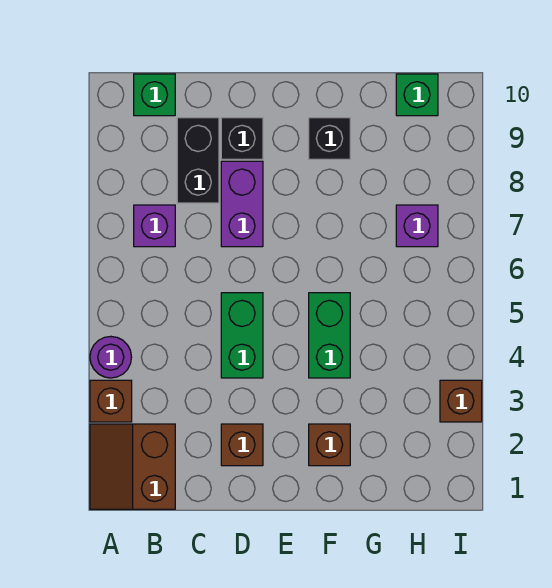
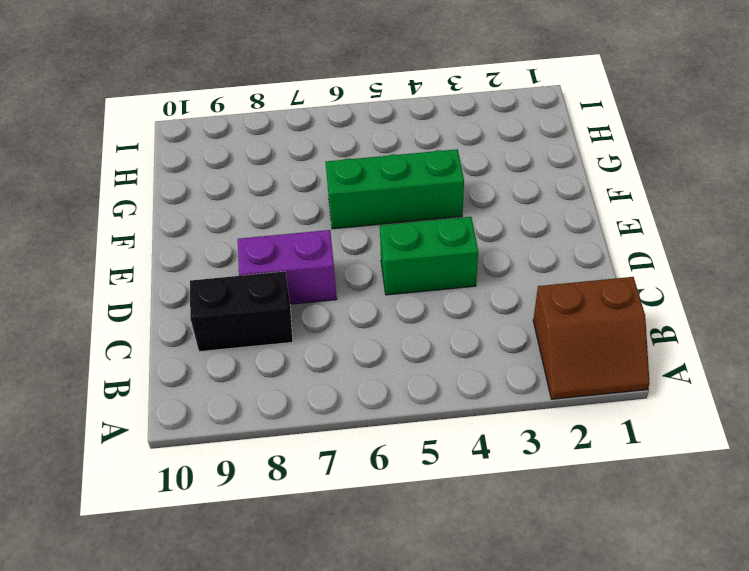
green brick F4:F6 level 1 -> green brick F4:F5 level 1
none -> brown brick A3 level 1
none -> purple round brick A4 level 1
none -> purple brick B7 level 1

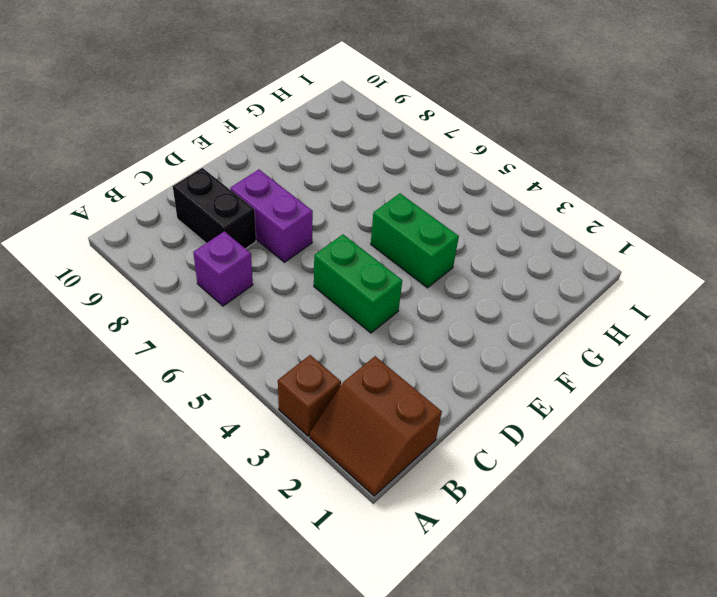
none -> purple round brick A4 level 1
none -> green brick B10 level 1
none -> brown brick D2 level 1

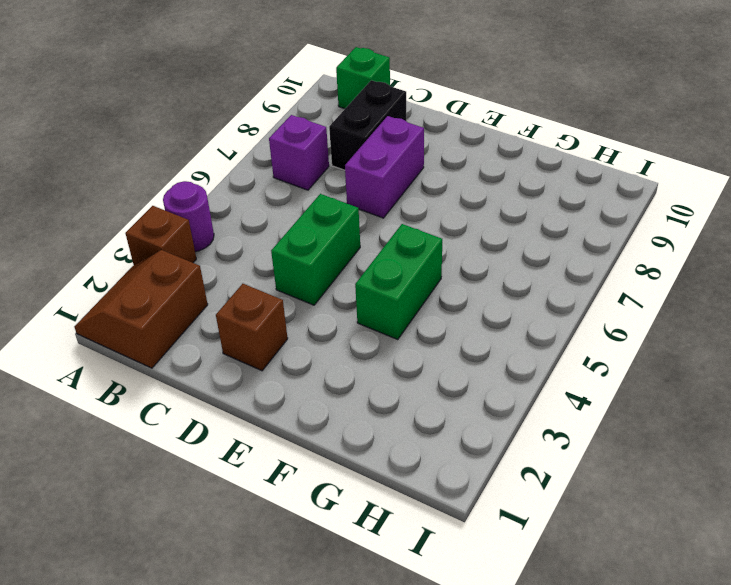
none -> black brick D9 level 1
none -> brown brick F2 level 1
none -> black brick F9 level 1

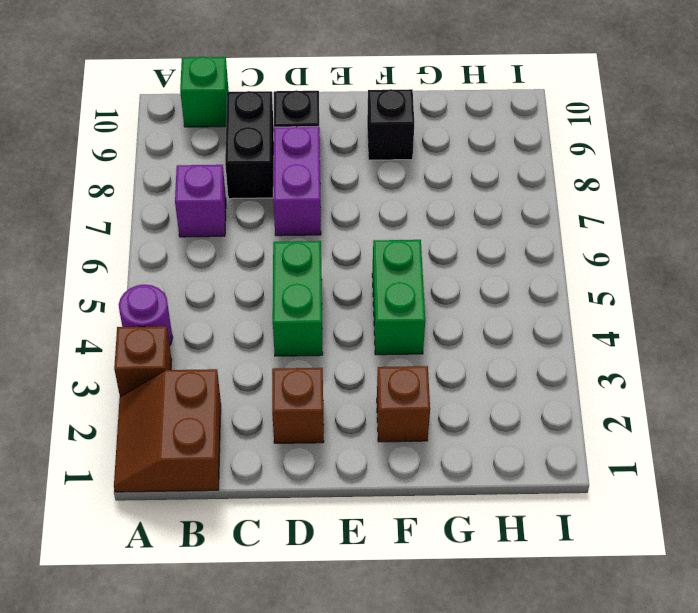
none -> purple brick H7 level 1
none -> green brick H10 level 1
none -> brown brick I3 level 1

